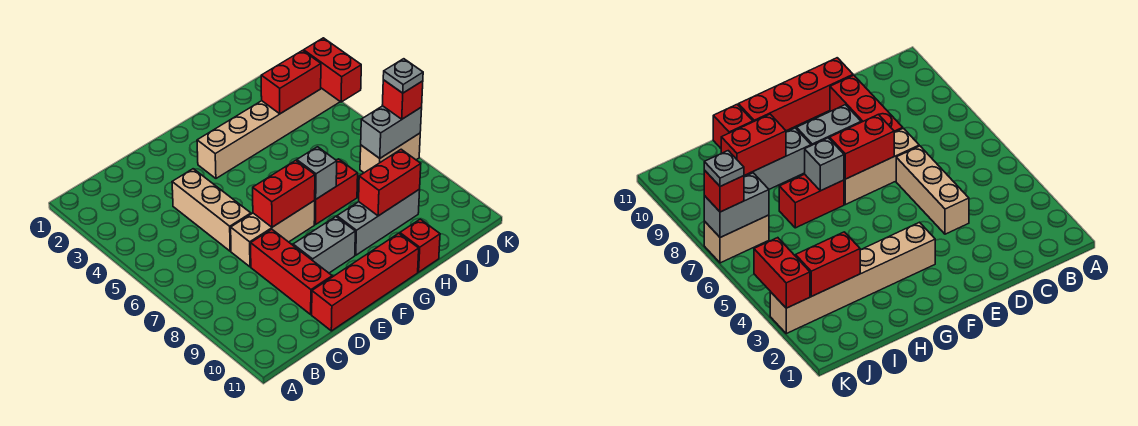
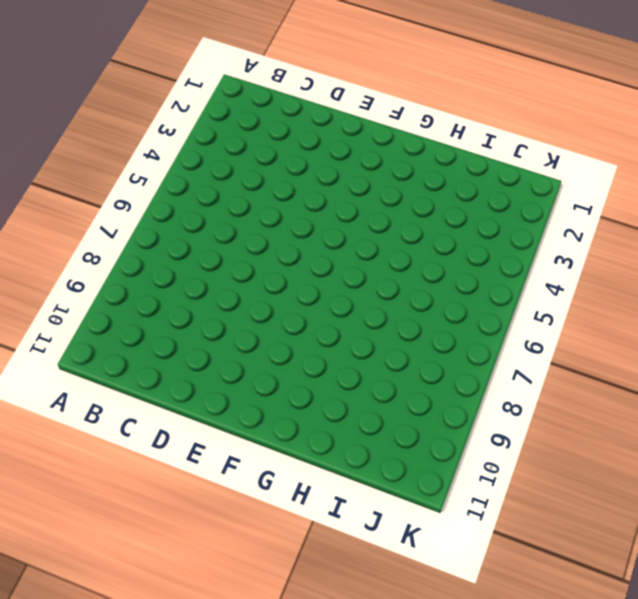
none -> tan brick D4:D6 level 1
none -> tan brick D7:F7 level 1
none -> red brick D8:D10 level 1

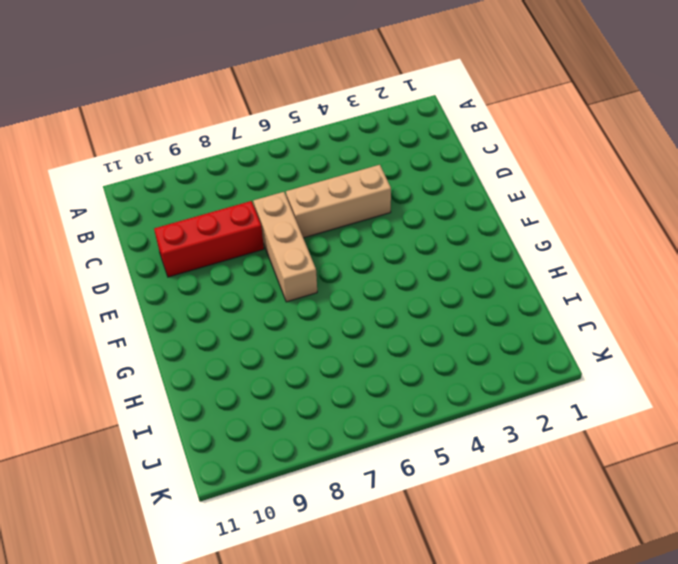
none -> red brick D11:G11 level 1
none -> grey brick E9:F9 level 1
none -> tan brick F3:K3 level 1

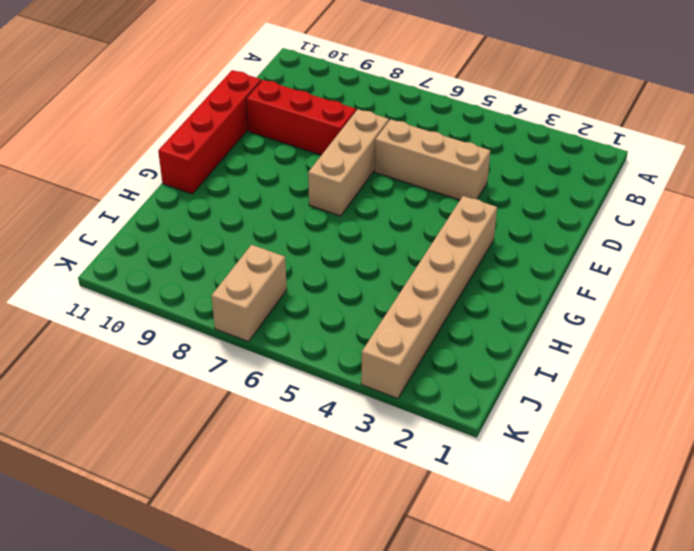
none -> grey brick E9:F9 level 1
none -> red brick G7:H7 level 1
none -> grey brick G9:I9 level 1

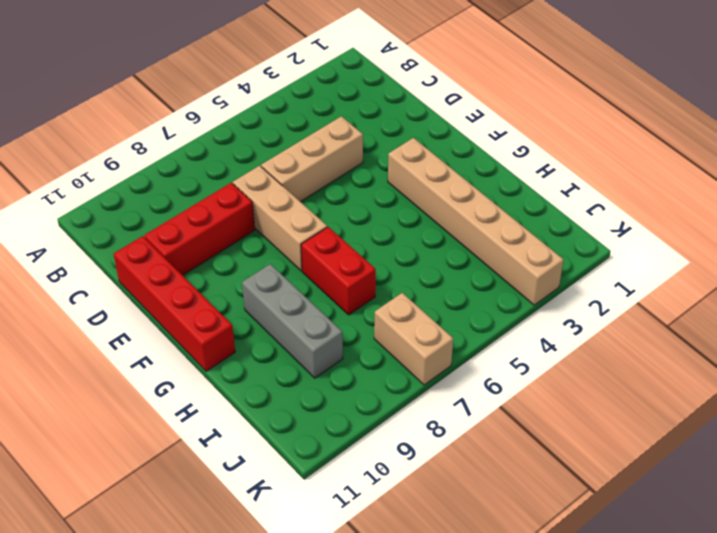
none -> grey brick E9:F9 level 1
none -> red brick H11 level 1
none -> red brick E7:F7 level 2

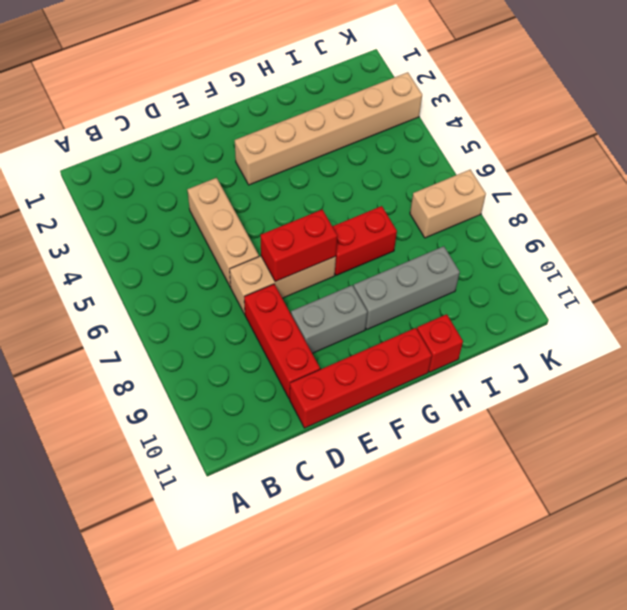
none -> grey brick G7 level 2
none -> red brick H9:I9 level 2
none -> red brick I3:J3 level 2

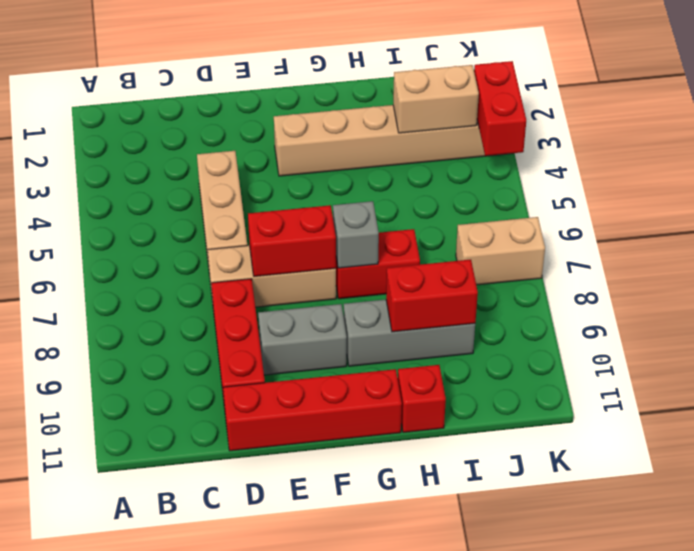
tan brick I3:J3 level 2 -> red brick I3:J3 level 2
none -> grey brick J7:K7 level 2
none -> red brick K7 level 3
none -> grey plate K7 level 4

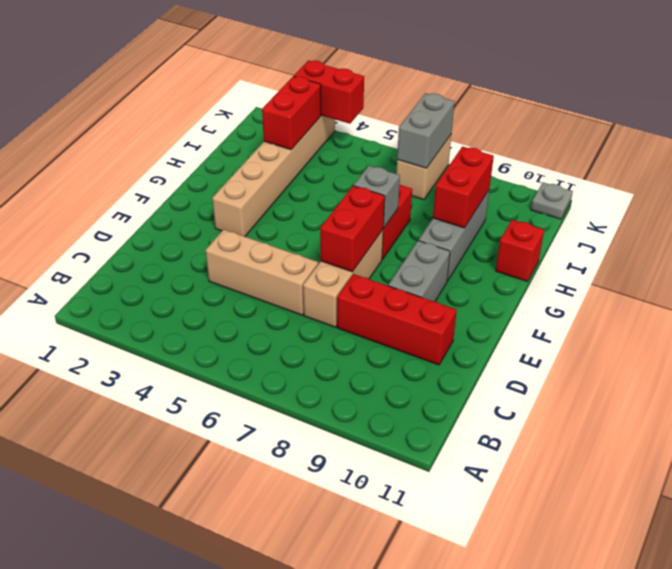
grey plate K11 level 1 -> grey plate K7 level 4
none -> red brick D11:G11 level 1
none -> red brick K7 level 3

